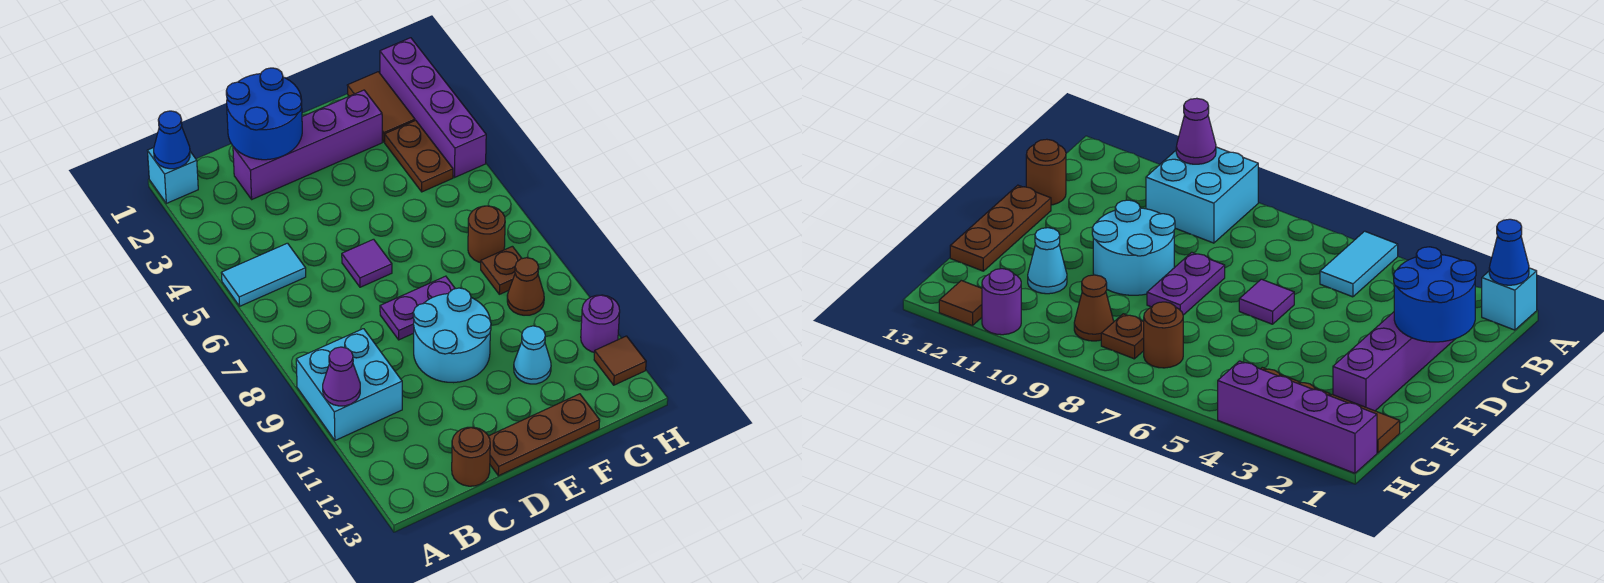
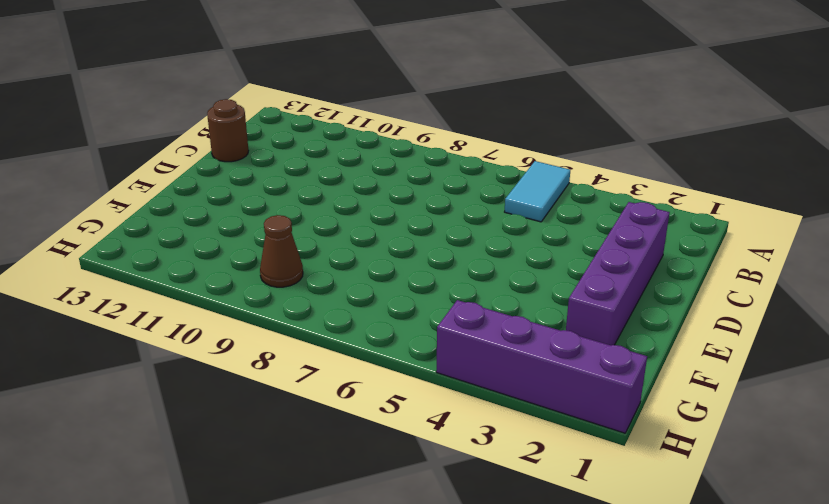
none -> cyan brick A1 level 1
none -> cyan brick A9:B10 level 1
none -> purple tile D6 level 1

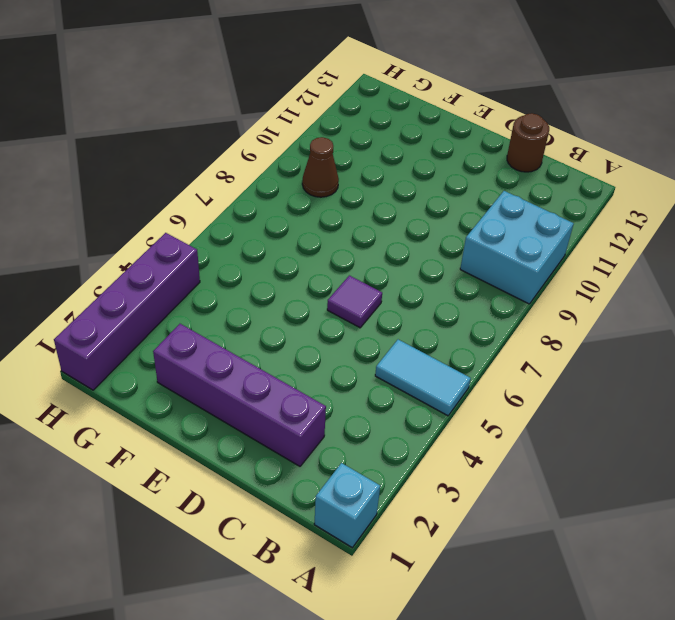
none -> purple plate D8:E8 level 1
none -> cyan round brick D9:E10 level 1
none -> brown plate D13:F13 level 1

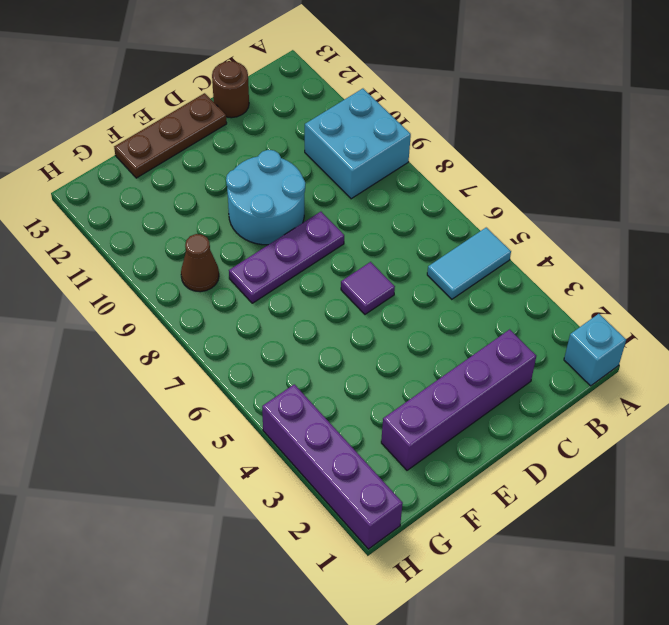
purple plate D8:F8 level 1 -> purple plate D8:E8 level 1
none -> cyan cone F11 level 1
none -> brown tile G1:G2 level 1
none -> brown plate G3:G4 level 1

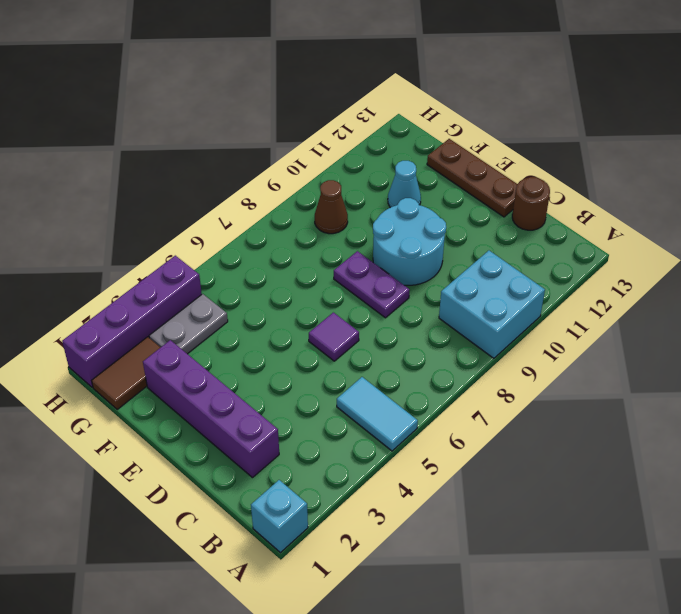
grey plate G3:G4 level 1 -> brown plate G3:G4 level 1
none -> brown round brick G7 level 1
none -> brown plate G8 level 1
none -> purple round brick H11 level 1

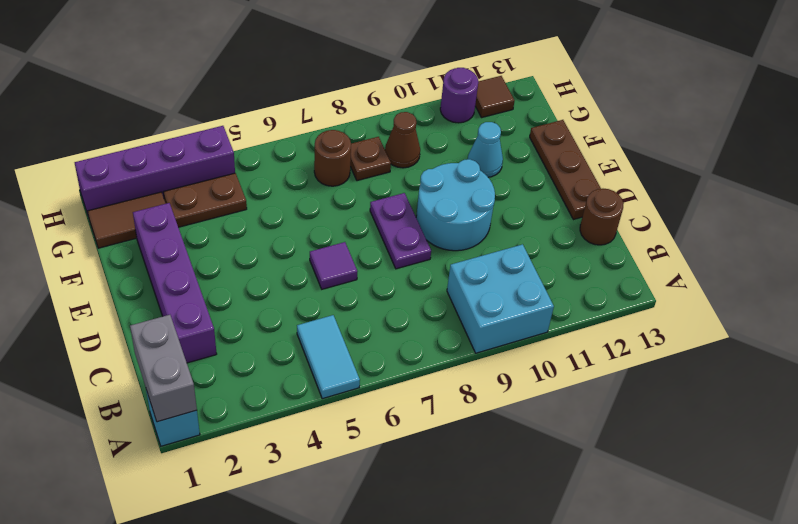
grey brick A1:B1 level 2 -> blue cone A1 level 2
none -> purple cone A10 level 2
none -> blue round brick C1:D2 level 2

